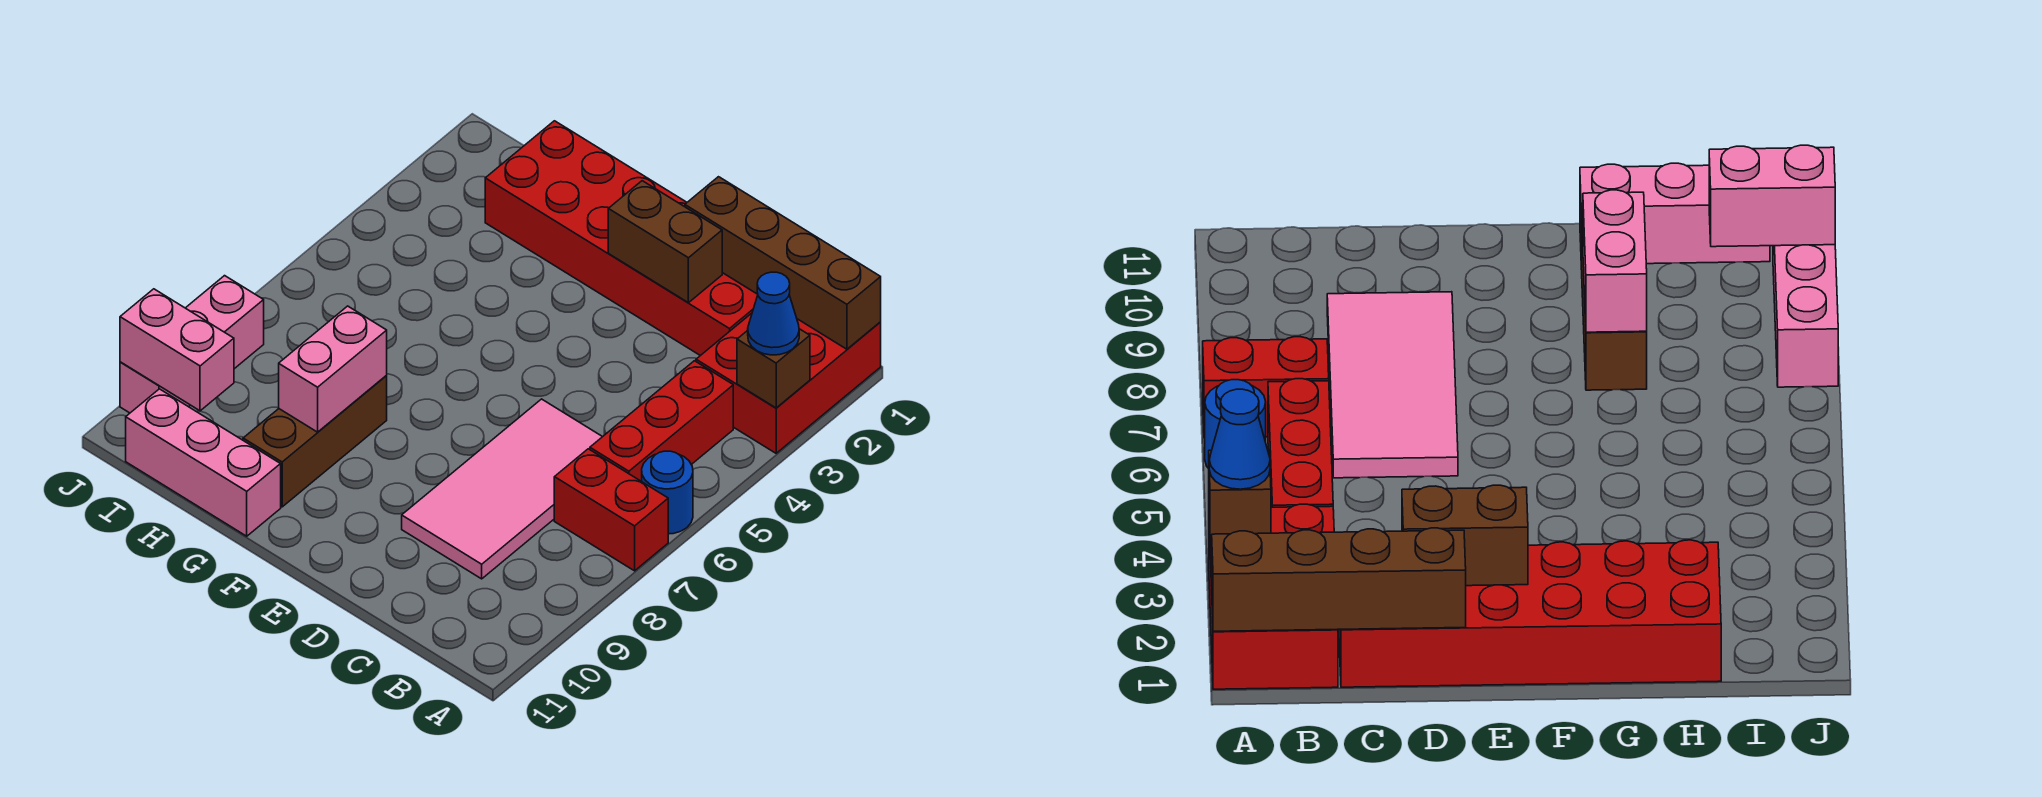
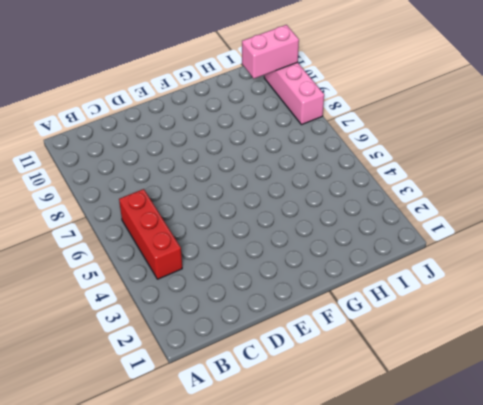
none -> red brick A1:B3 level 1
none -> blue round brick A6 level 1
none -> red brick A7:B7 level 1

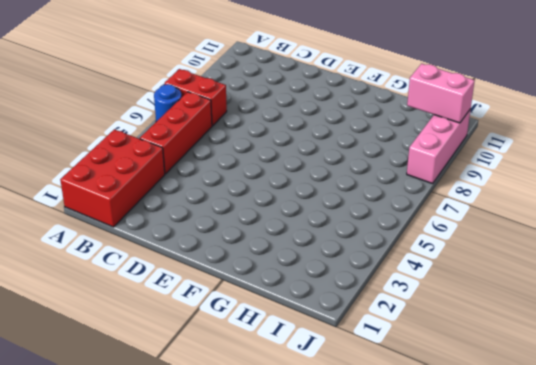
none -> red brick C1:H2 level 1
none -> pink tile C6:D9 level 1
none -> brown brick G8:G10 level 1

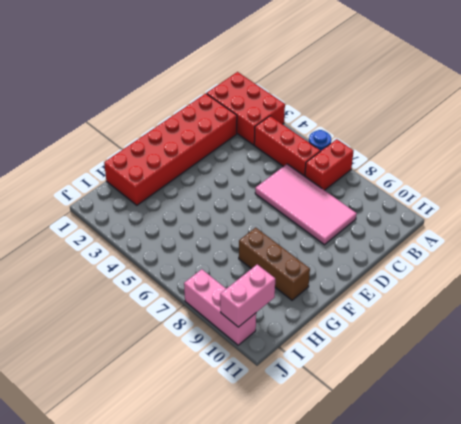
none -> pink brick G11:I11 level 1
none -> brown brick A1:D1 level 2
none -> brown brick A3 level 2

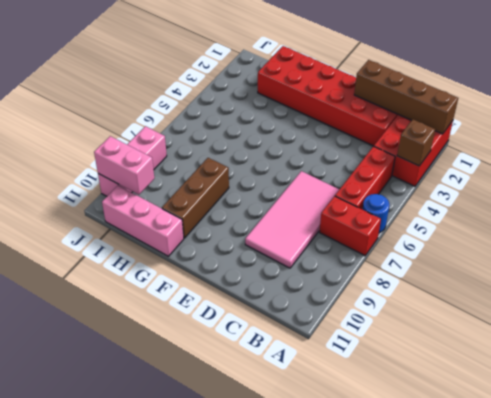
none -> brown brick D2:E2 level 2
none -> pink brick G8:G9 level 2
none -> blue cone A3 level 3

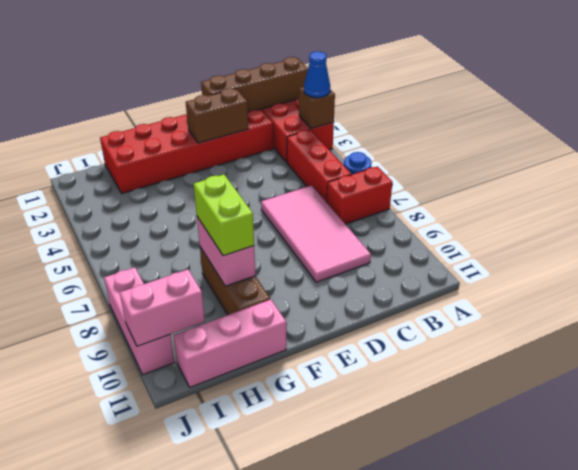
lime brick G8:G9 level 3 -> none

